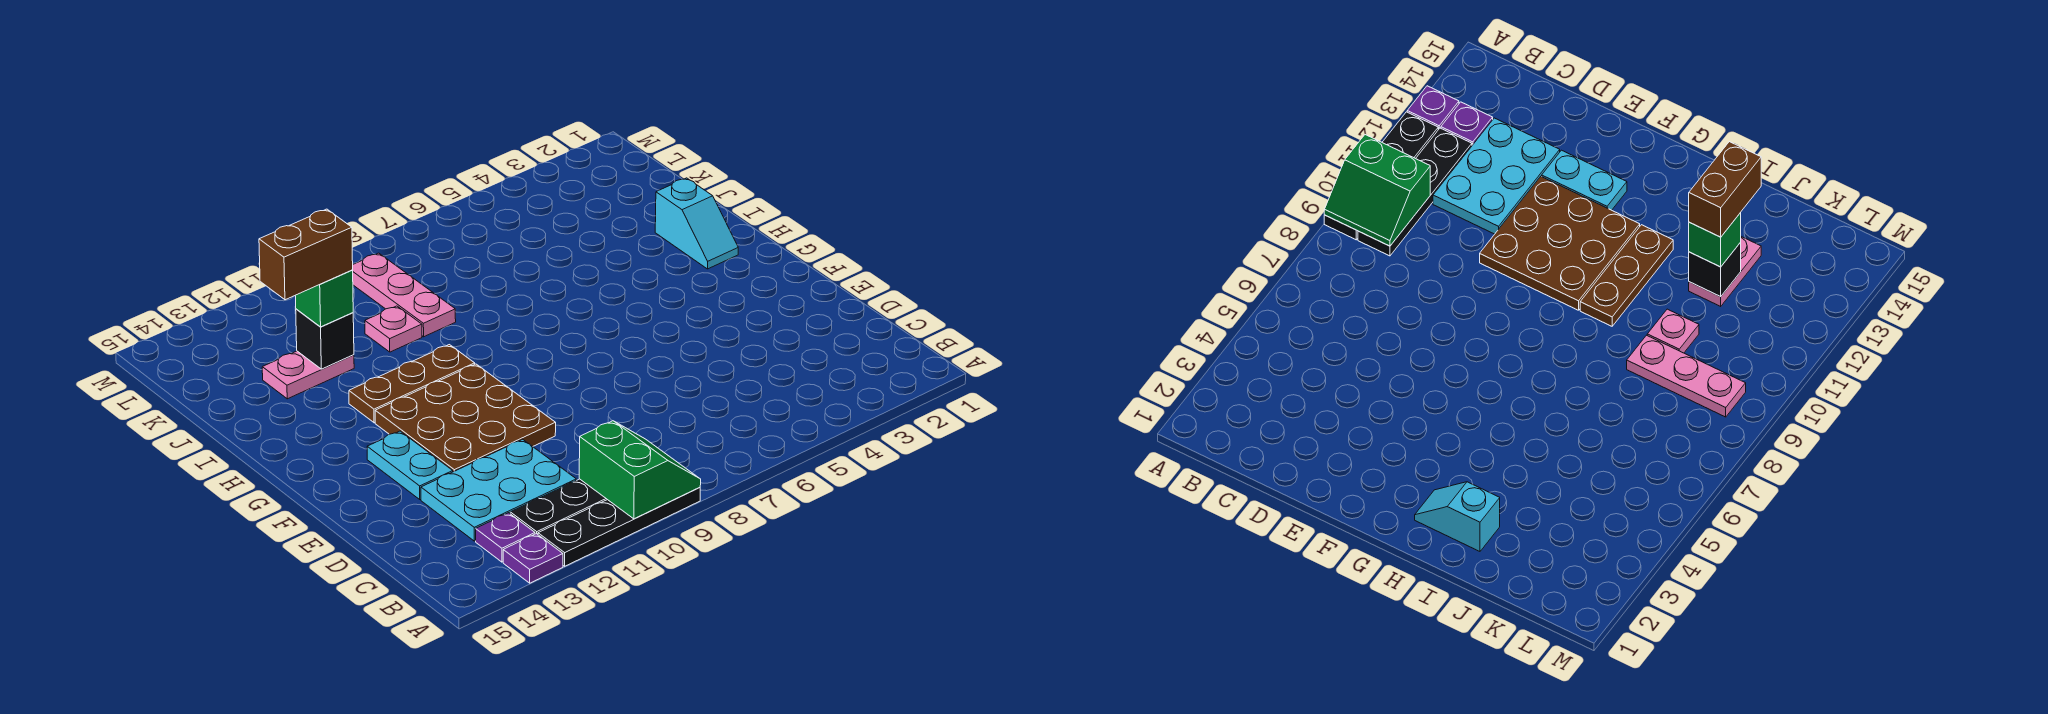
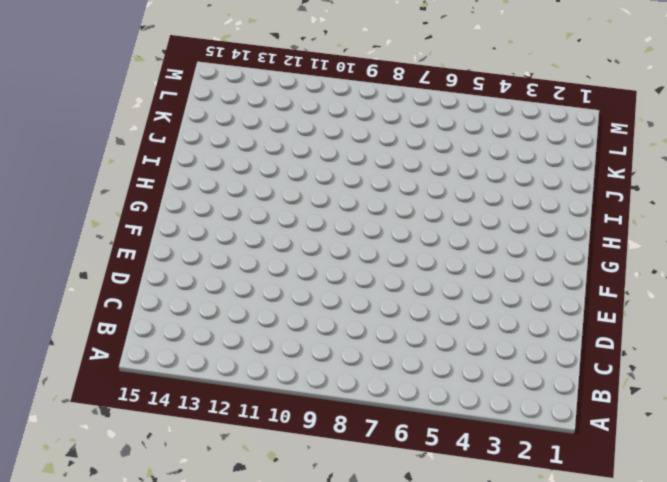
none -> black plate A9:A12 level 1
none -> purple plate A13 level 1
none -> black plate B9:B12 level 1

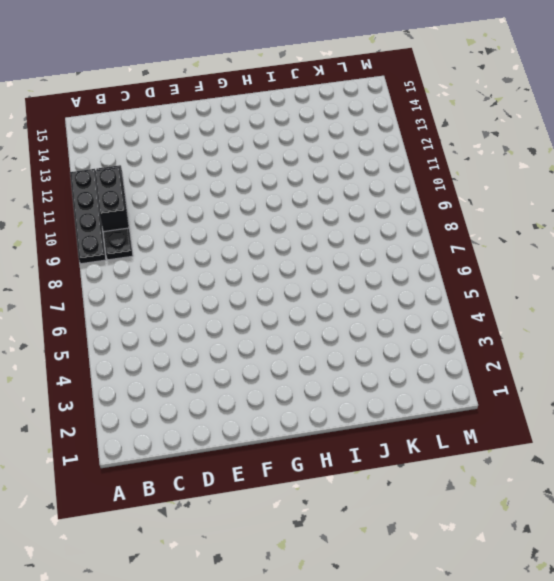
black brick B10:B11 level 2 -> green slope A9:B10 level 2 top 10
none -> purple plate A13 level 1
none -> purple plate B13 level 1
none -> cyan plate C11:D13 level 1

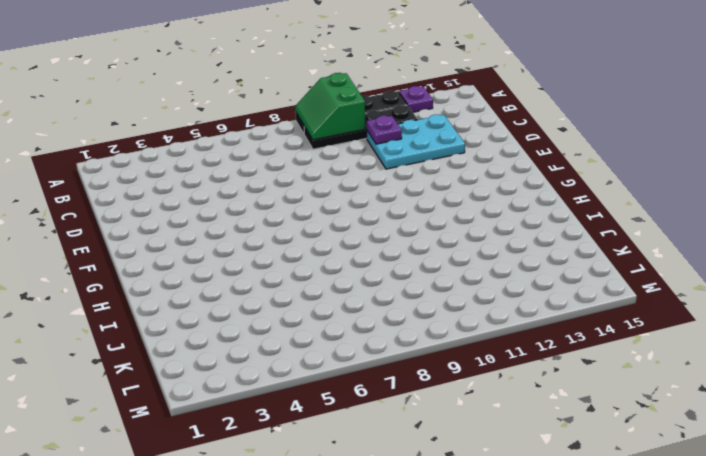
purple plate C11 level 2 -> purple plate B13 level 1
none -> brown plate E10:G12 level 1
none -> cyan plate E13:F13 level 1
none -> cyan slope H2:I2 level 1 top I

